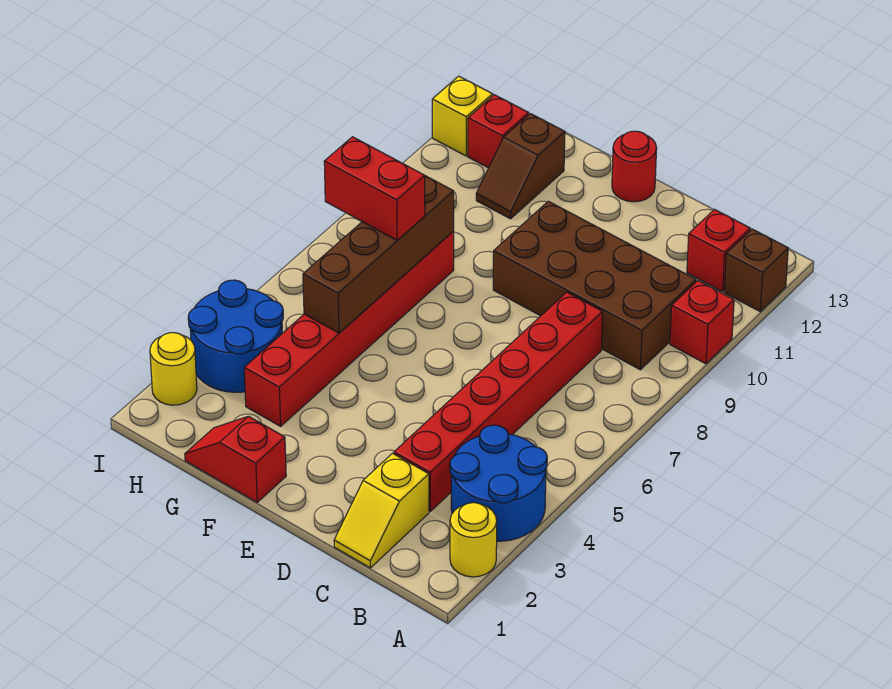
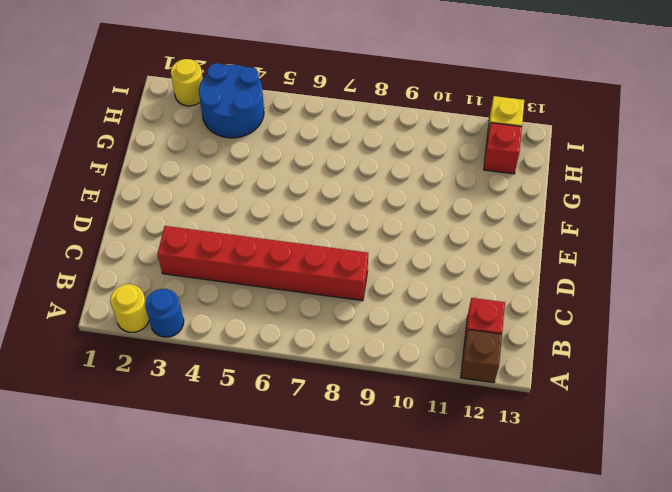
blue round brick A3 level 1 -> blue round brick A3:B4 level 1
none -> red brick A10 level 1
none -> brown brick B9:E10 level 1
none -> yellow slope C1:C2 level 1 top 2

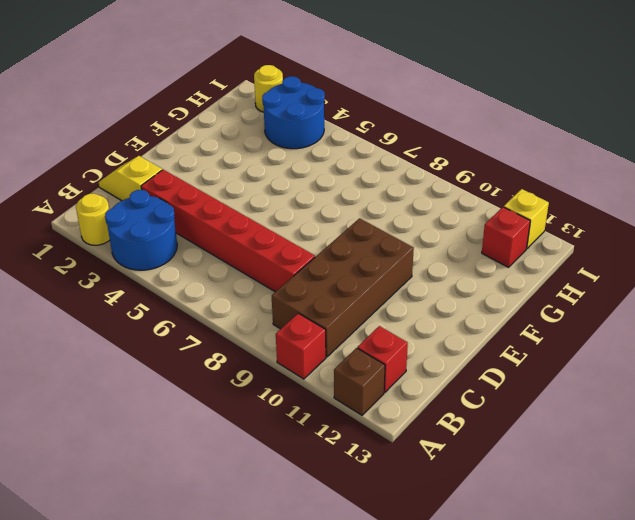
none -> red round brick E13 level 1
none -> red slope F1:G1 level 1 top F
none -> red brick G3:G8 level 1

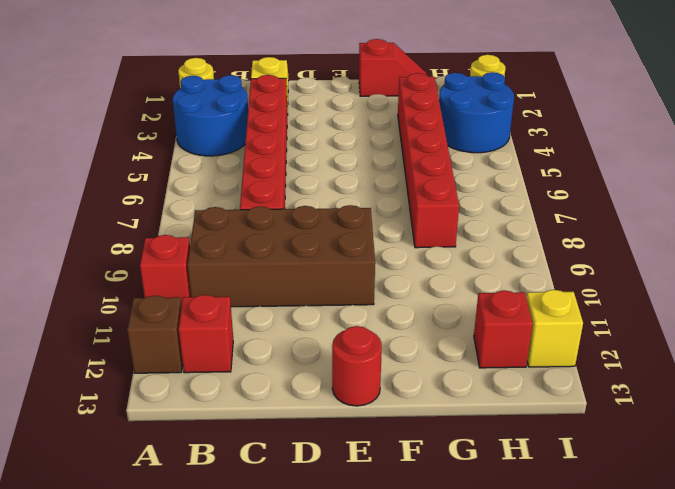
none -> brown slope G11:G12 level 1 top 12
none -> brown brick G5:G8 level 2
none -> red brick G7:H7 level 3

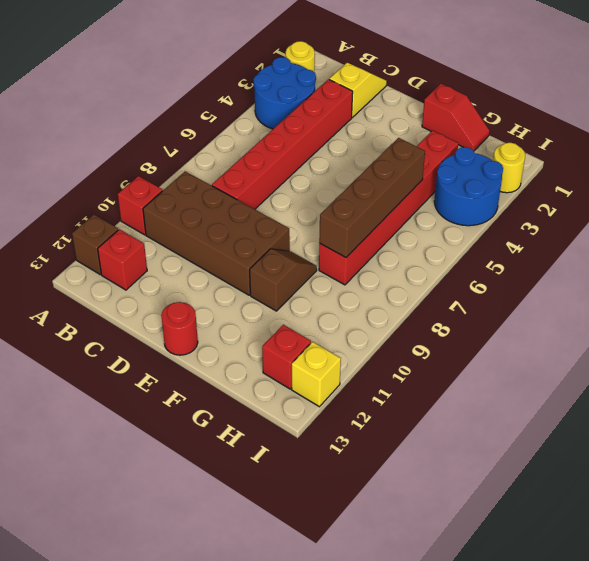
brown slope F9:F10 level 1 top 10 -> brown slope G11:G12 level 1 top 12
none -> red brick G7:H7 level 3

